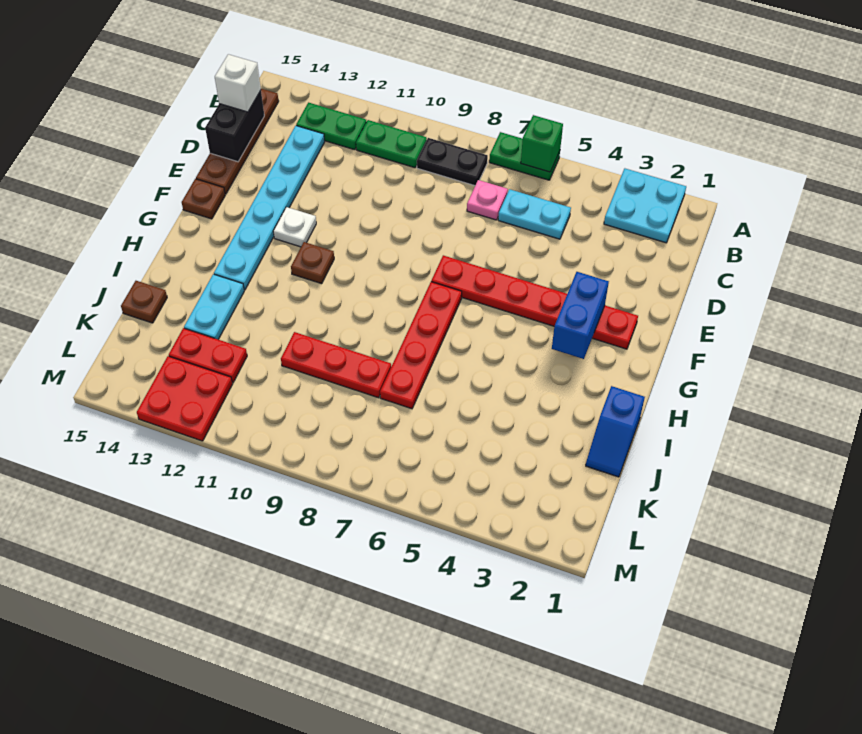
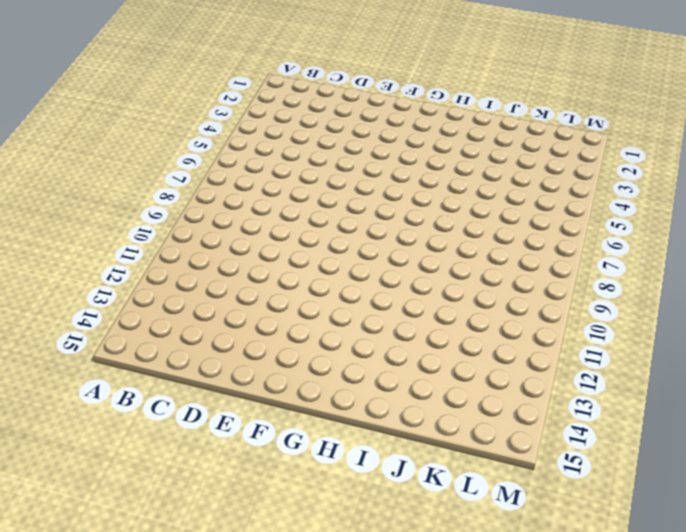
none -> cyan plate A2:B3 level 1
none -> green plate A6:A7 level 1
none -> black plate B8:B9 level 1

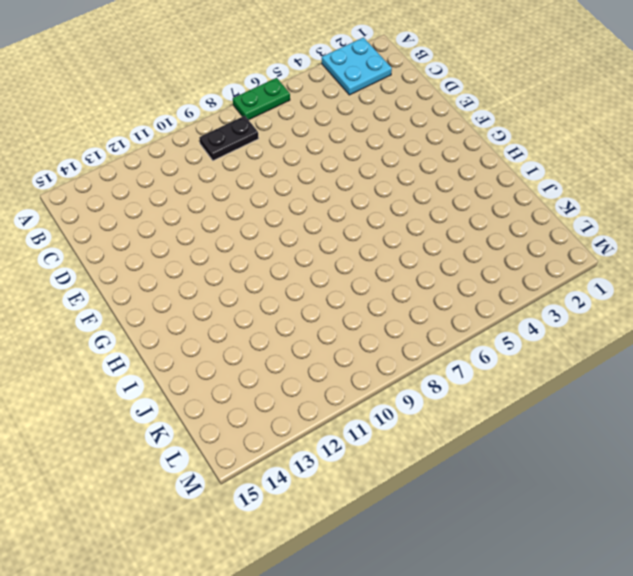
none -> green plate B10:B11 level 1
none -> green plate B12:B13 level 1
none -> brown plate B15:E15 level 1

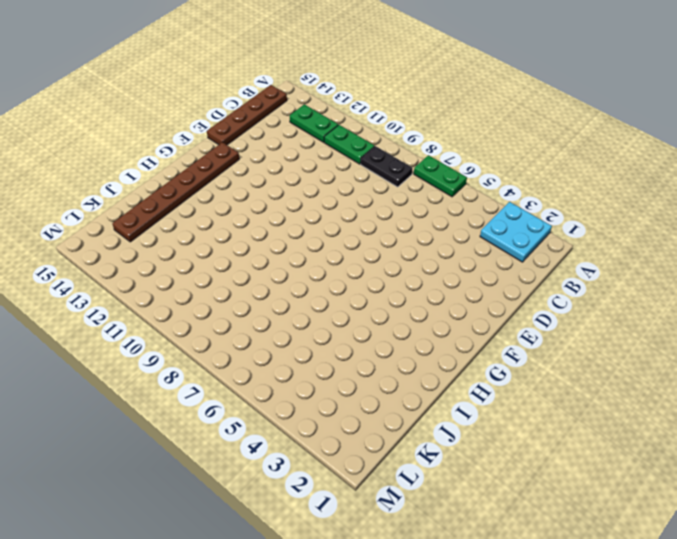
brown plate F14:K14 level 1 -> none
none -> cyan plate C5:C6 level 1
none -> pink plate C7 level 1
none -> cyan plate C13:H13 level 1

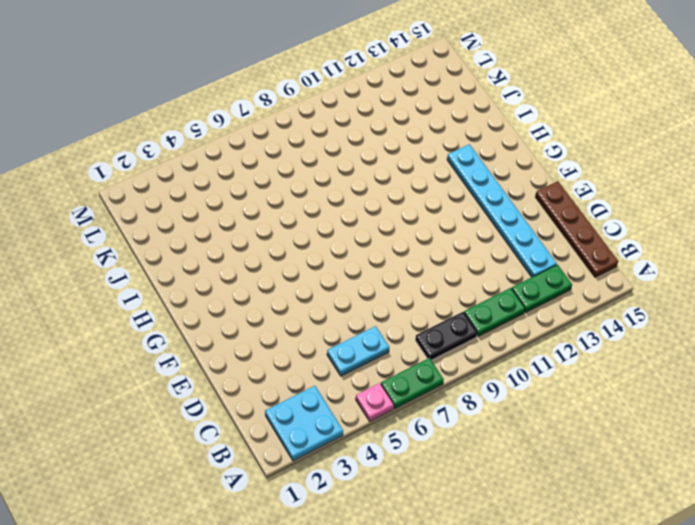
pink plate A5 level 1 -> pink plate C7 level 1
none -> red plate F2:F7 level 1
none -> white plate F12 level 1
none -> brown plate F15 level 1

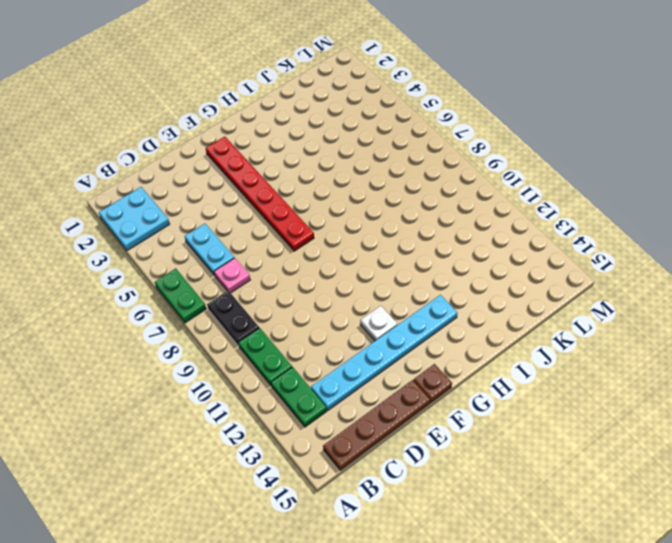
none -> red plate G7:J7 level 1
none -> brown plate G11 level 1
none -> blue slope I1:J1 level 1 top I

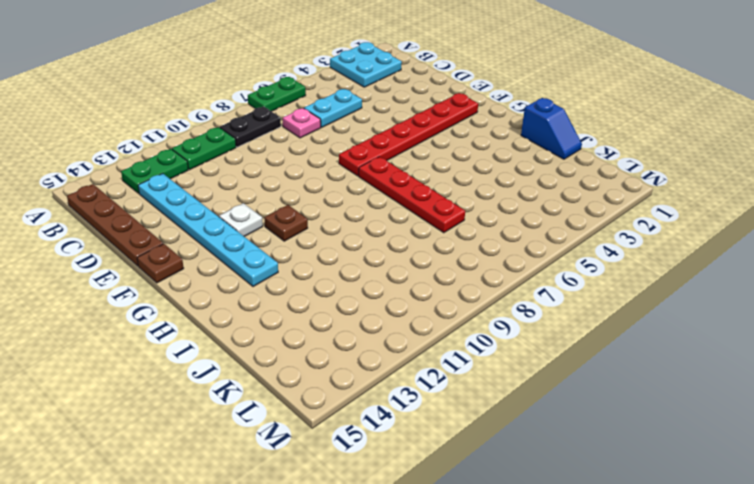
none -> cyan plate I13:J13 level 1
none -> red plate J8:J10 level 1
none -> brown plate J15 level 1

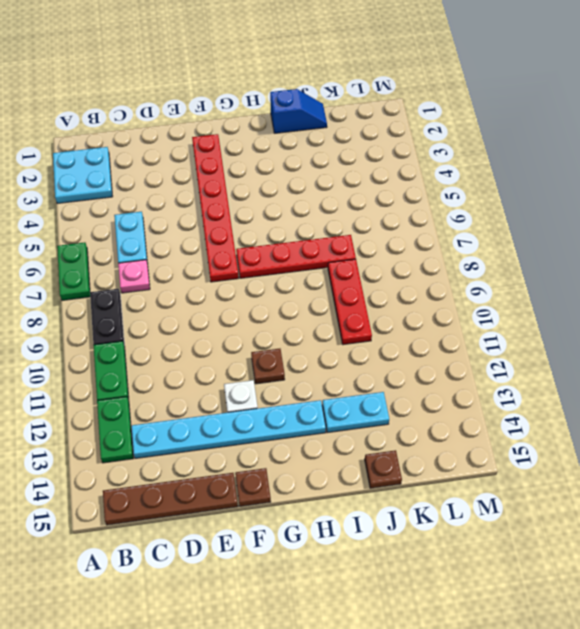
none -> red plate K12:K13 level 1
none -> red plate L12:M13 level 1
none -> green brick A6 level 2

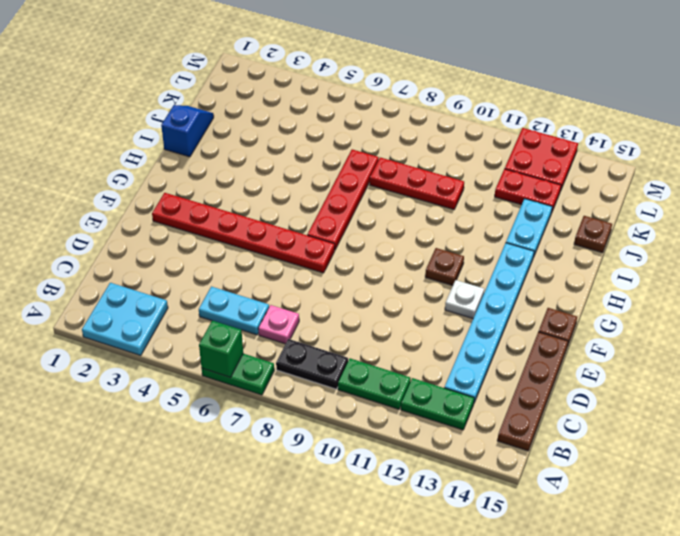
none -> black brick C15:D15 level 2
none -> blue brick F3:G3 level 2
none -> white brick C15 level 3

